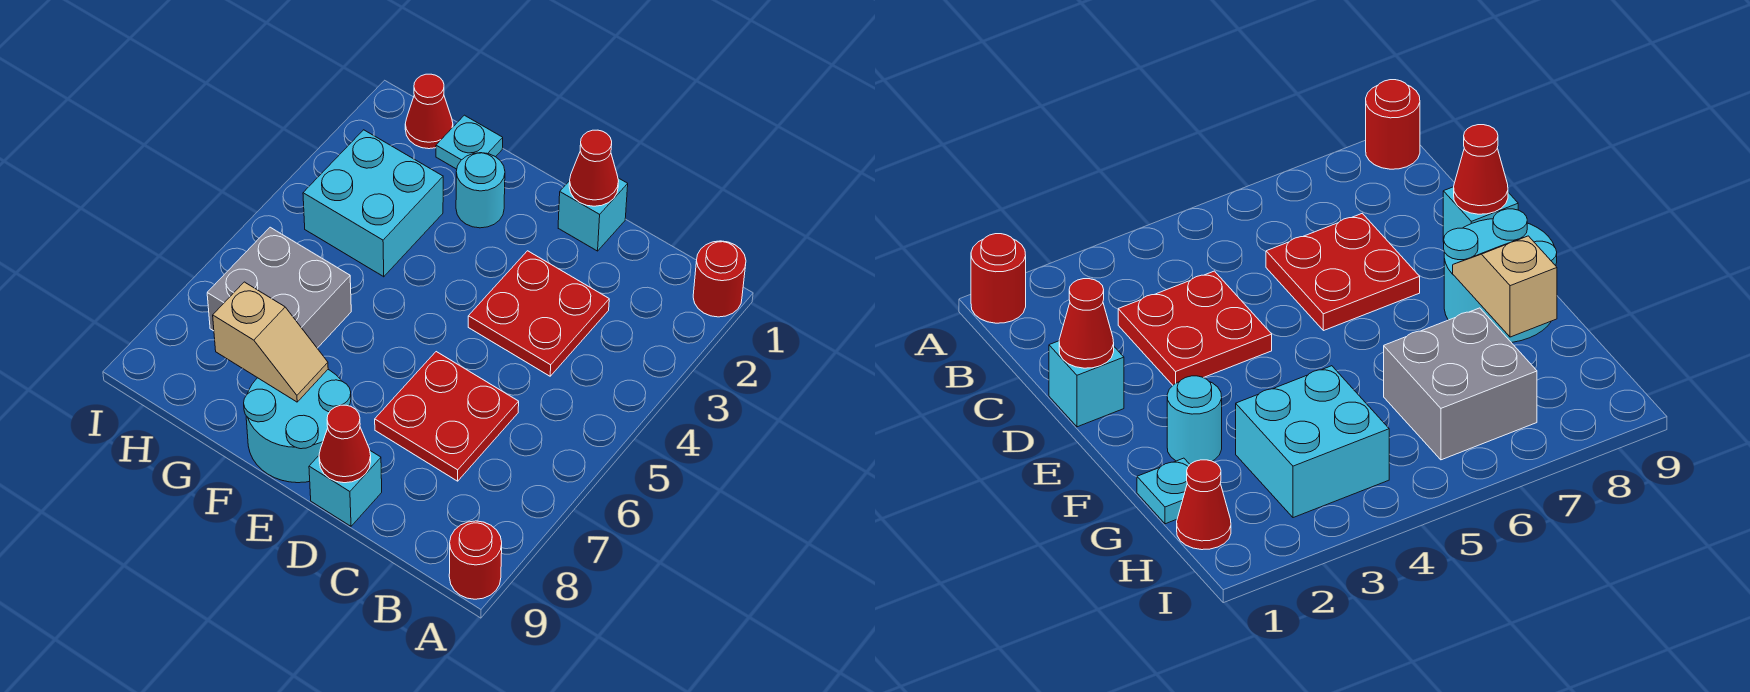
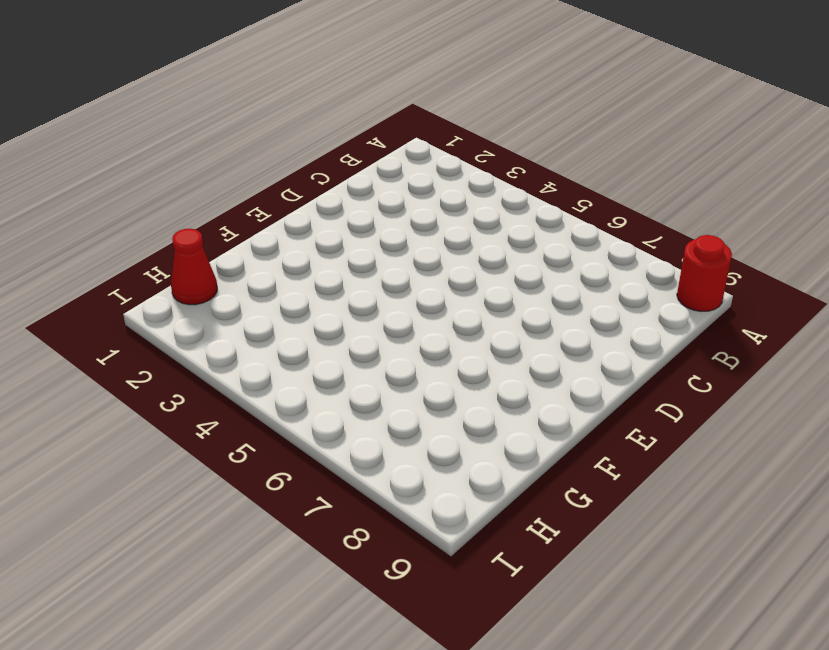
none -> red round brick A1 level 1
none -> red plate C3:D4 level 1
none -> red plate C6:D7 level 1

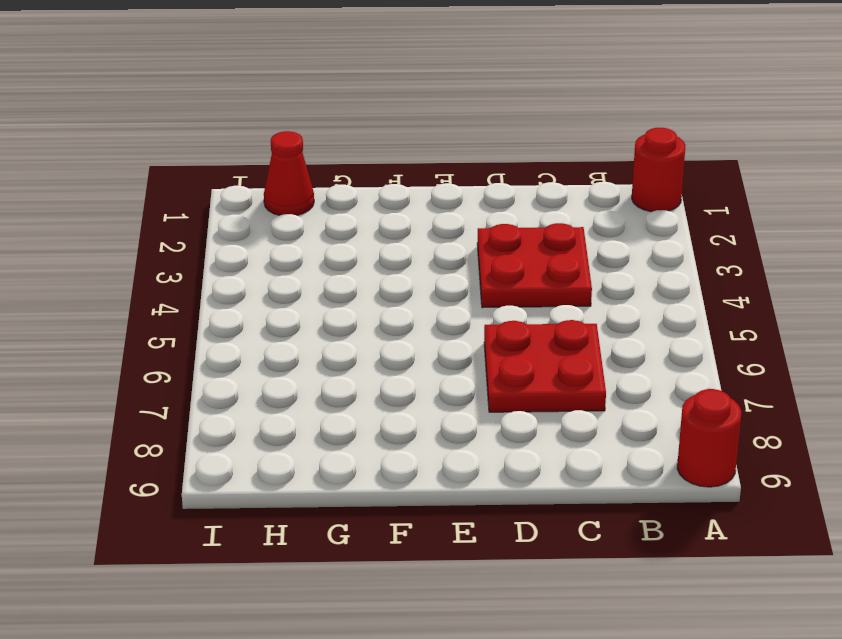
none -> cyan brick D1 level 1
none -> cyan brick D9 level 1
none -> cyan round brick E8:F9 level 1

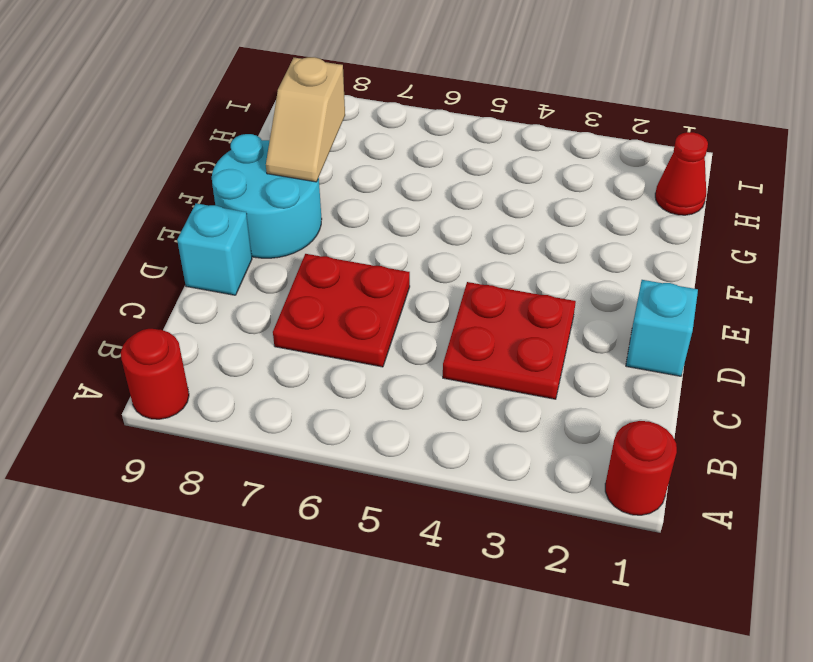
none -> cyan round brick F2 level 1
none -> cyan plate G1 level 1
none -> cyan brick G3:H4 level 1

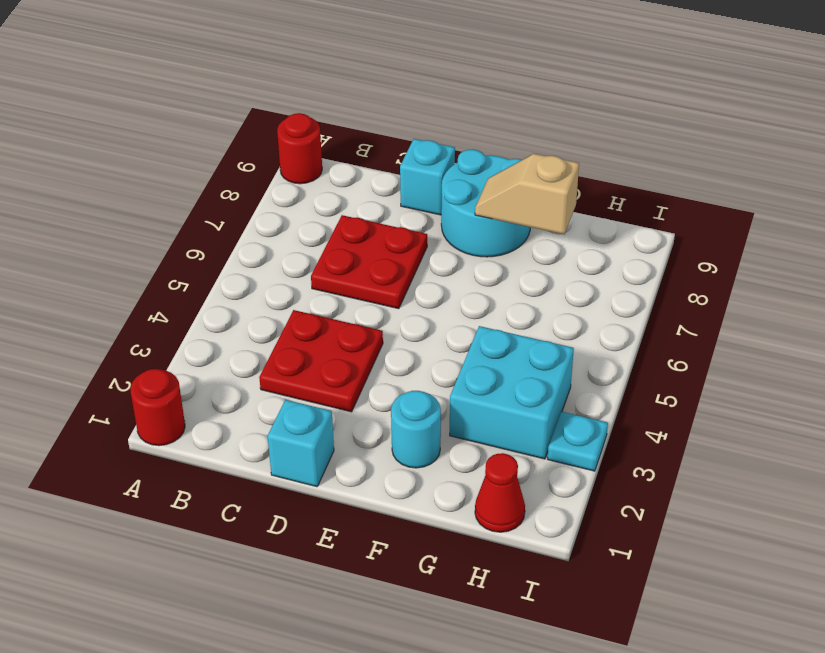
cyan plate I3 level 1 -> cyan plate G1 level 1
none -> grey brick G6:H7 level 1
none -> red cone D1 level 2
none -> red cone D9 level 2

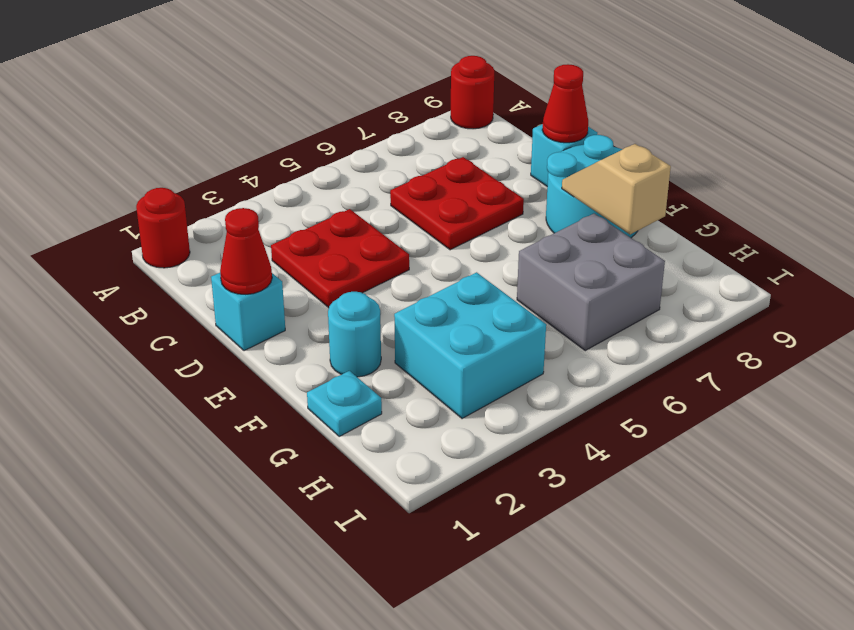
none -> red cone H1 level 1

